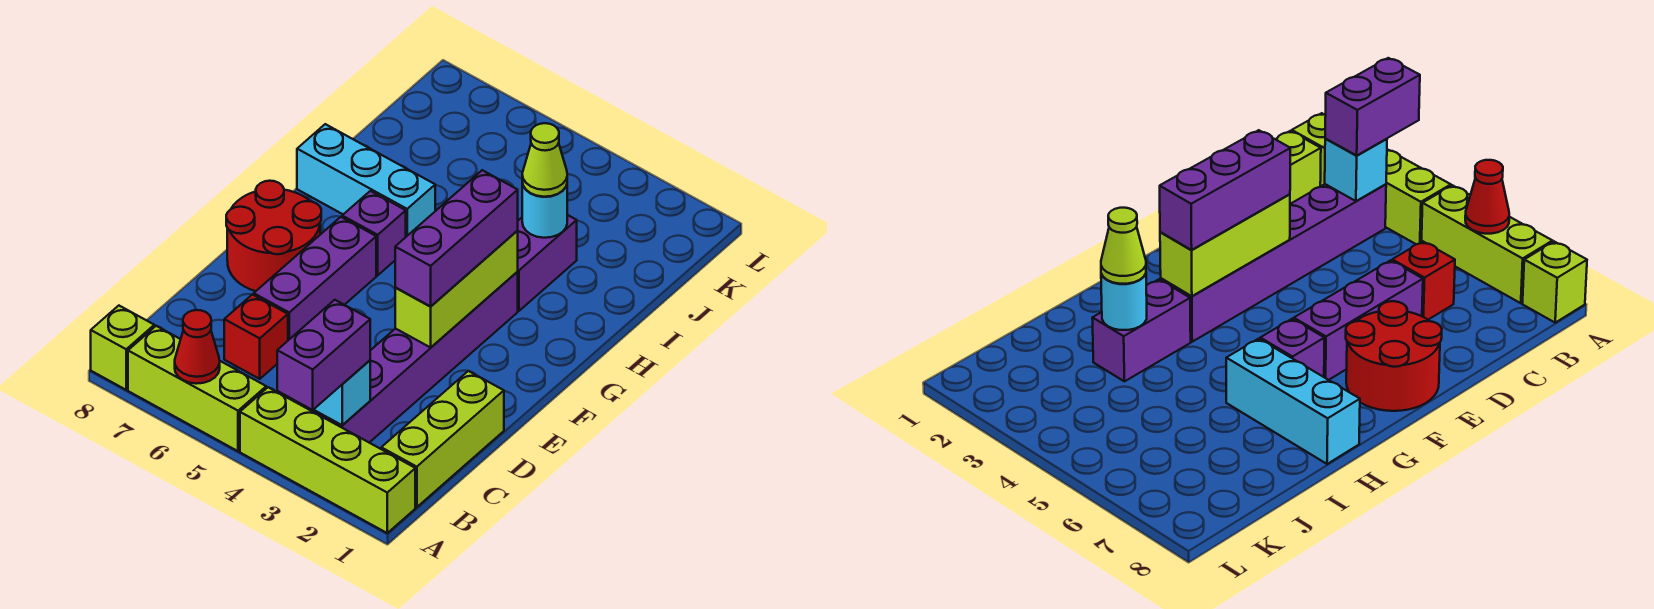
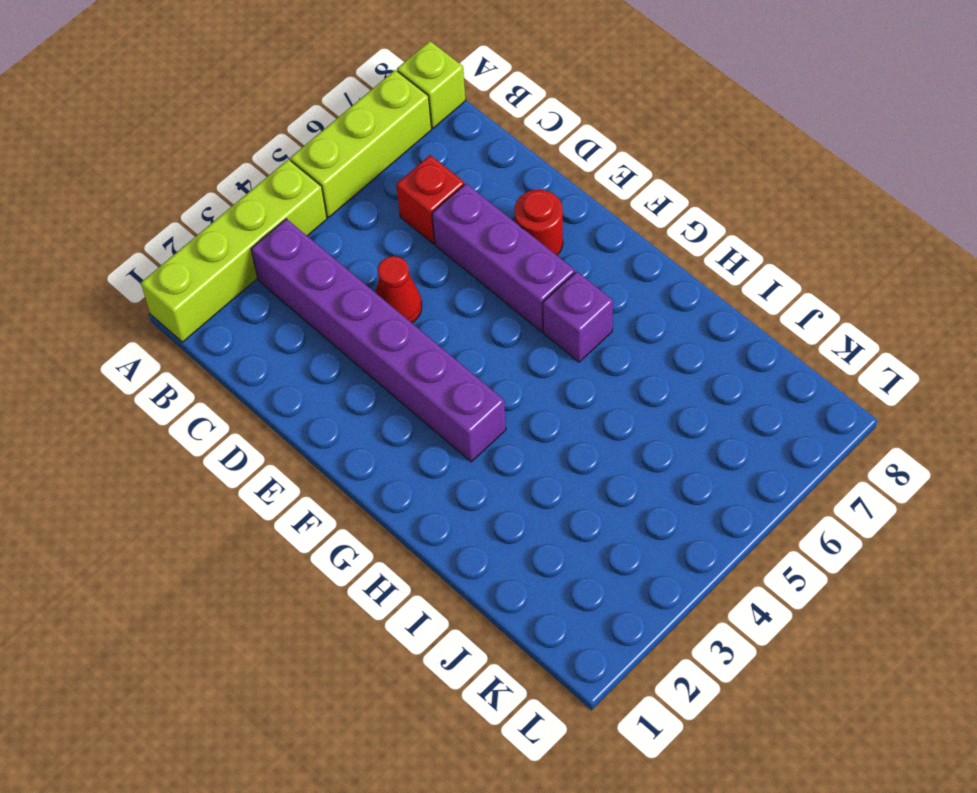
red cone D4 level 1 -> red cone A6 level 2
red round brick E7 level 1 -> red round brick E7:F8 level 1
none -> lime brick B1:D1 level 1
none -> purple brick H3:I3 level 1
none -> cyan brick H6:H8 level 1

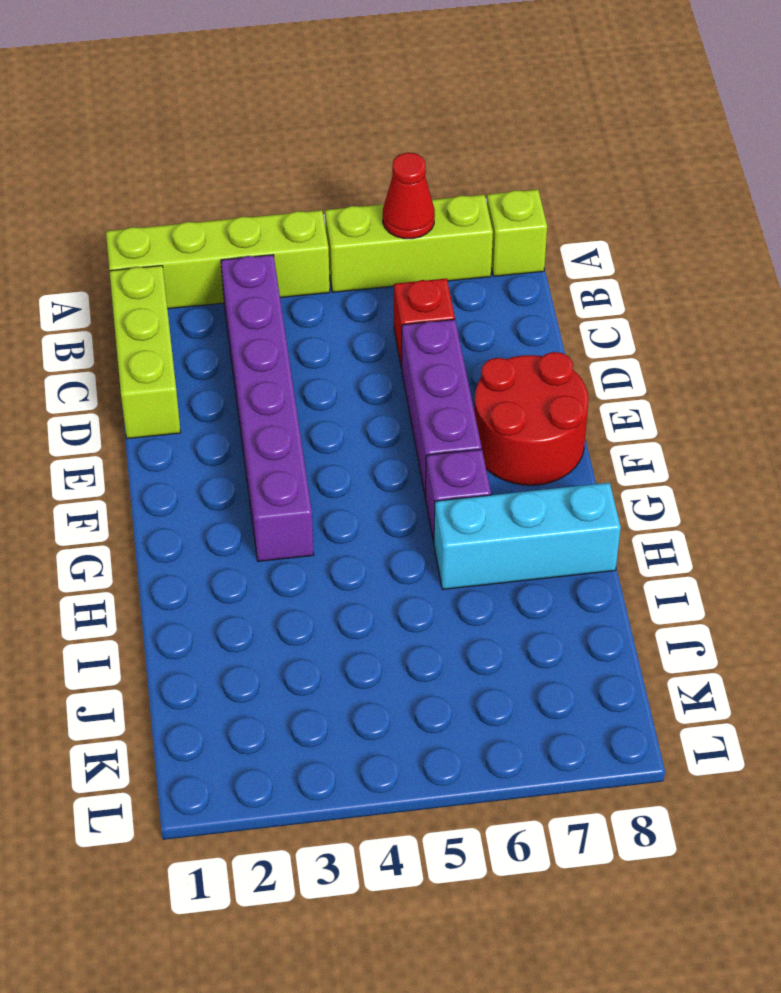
none -> purple brick H3:I3 level 1
none -> cyan brick B3 level 2
none -> lime brick E3:G3 level 2

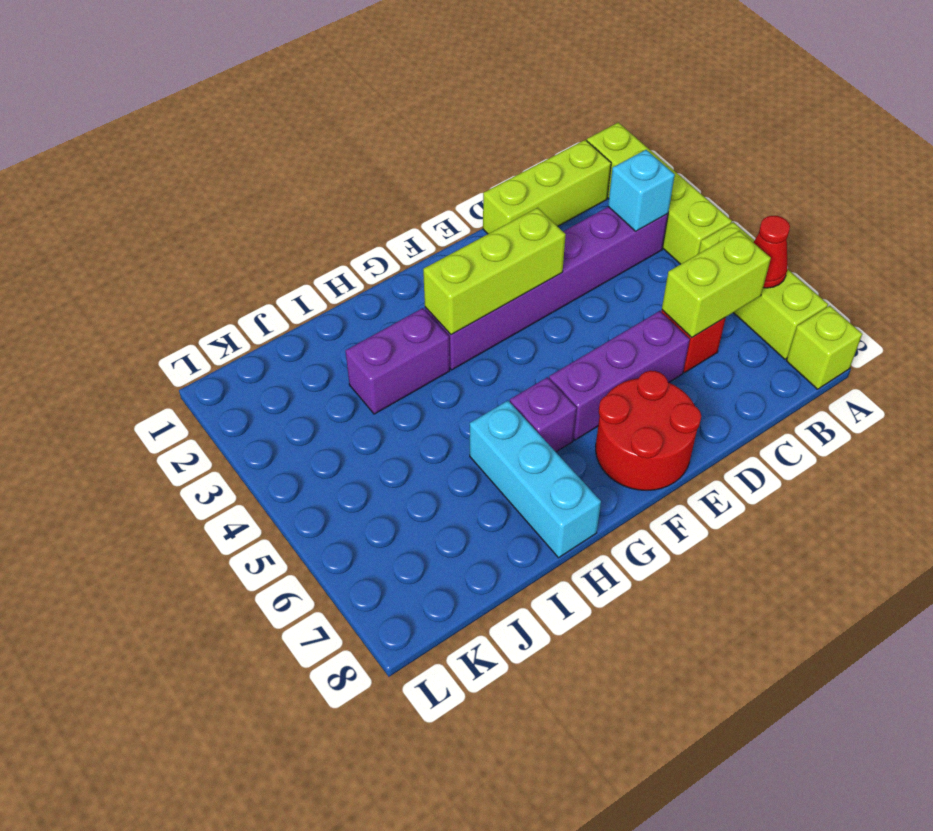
lime brick B6:C6 level 2 -> none
none -> cyan round brick I3 level 2
none -> purple brick A3:B3 level 3
none -> purple brick E3:G3 level 3

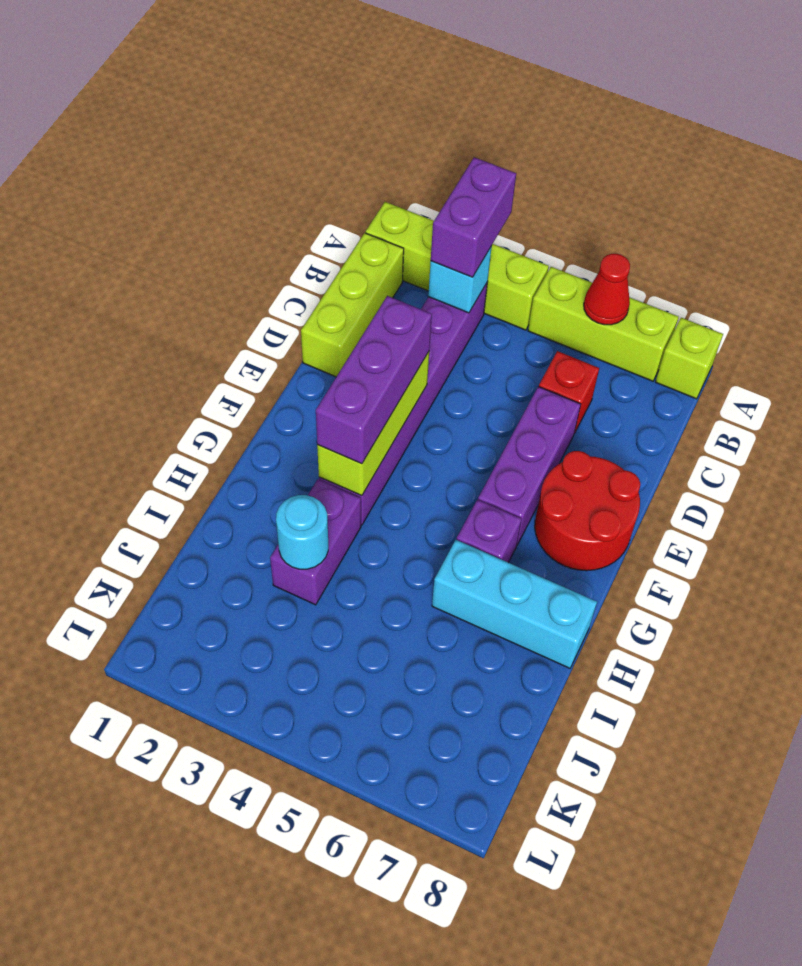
none -> lime cone I3 level 3

